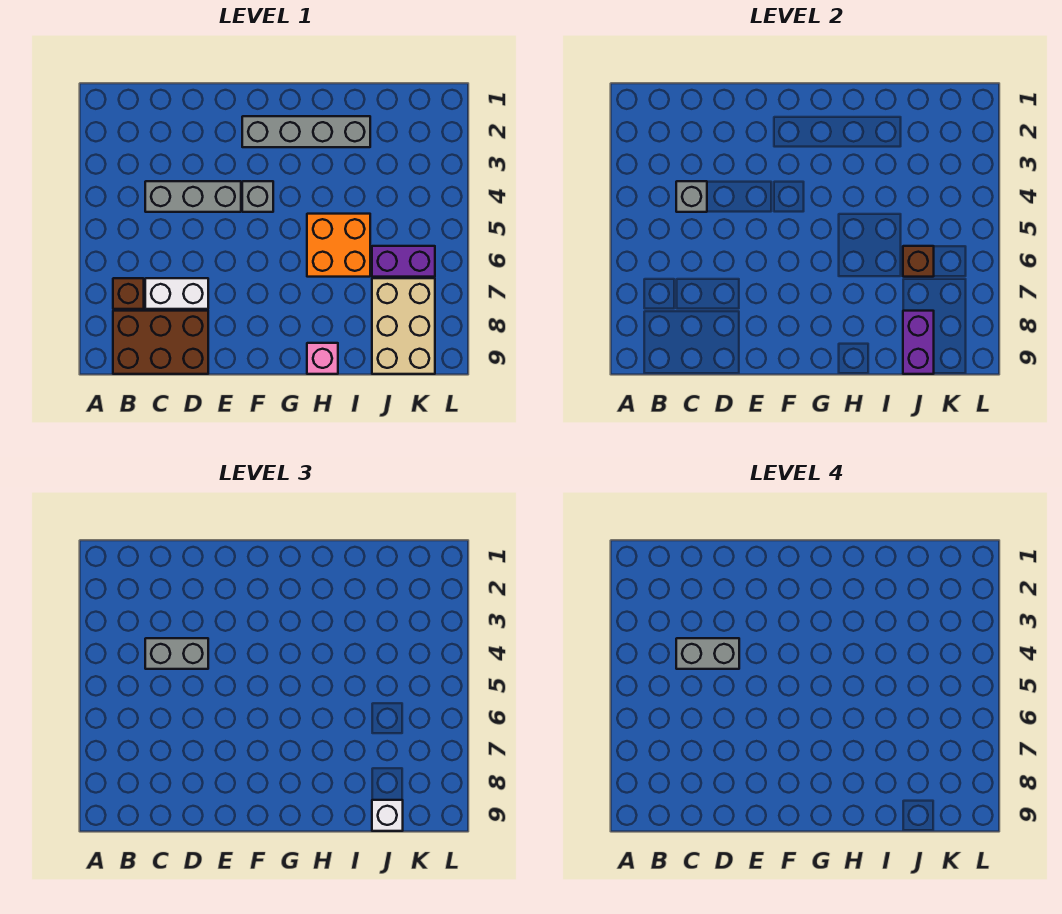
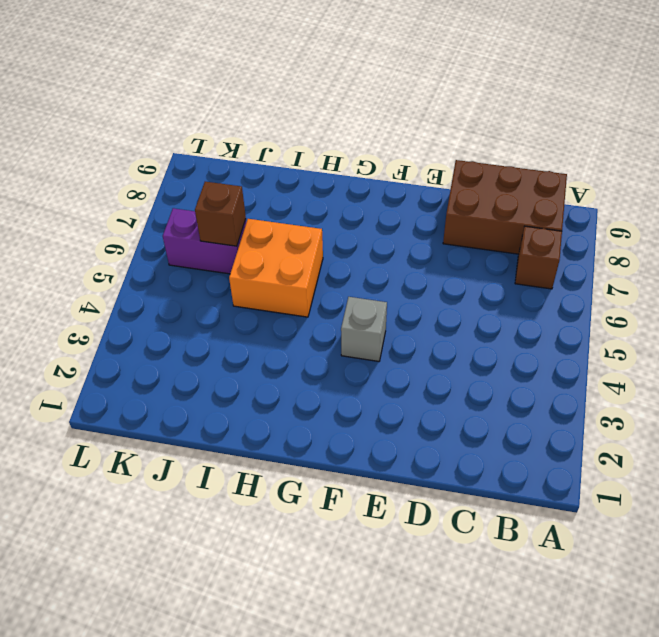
none -> grey brick C4:E4 level 1
none -> white brick C7:D7 level 1
none -> grey brick F2:I2 level 1

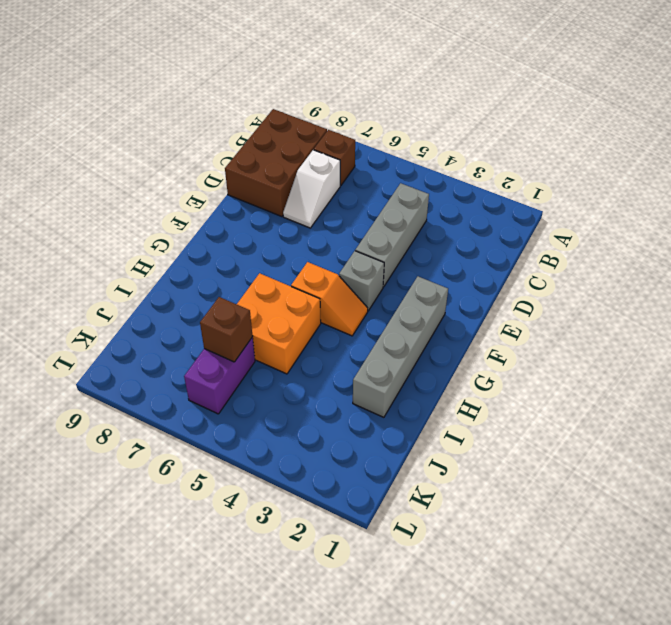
white slope C7:D7 level 1 top C -> white brick C7:D7 level 1
orange slope G4:G5 level 1 top 5 -> none
none -> pink brick H9 level 1
none -> tan brick J7:K9 level 1
none -> grey brick C4 level 2

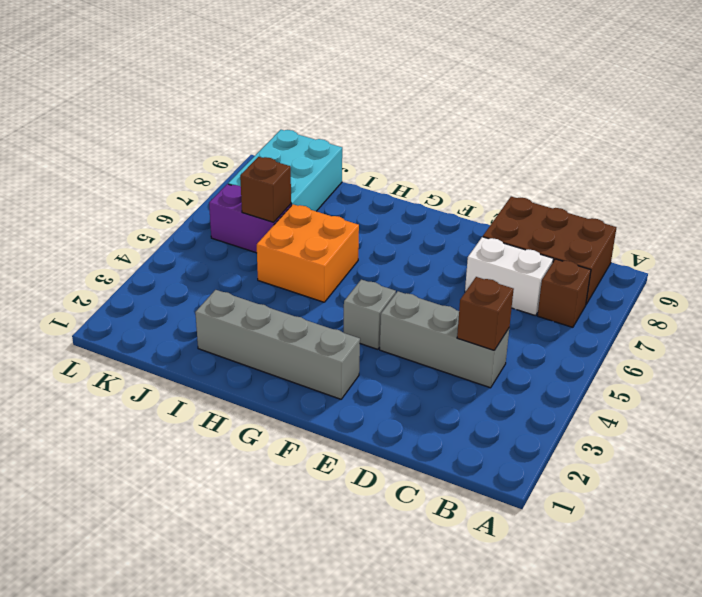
brown brick C4 level 2 -> grey brick C4 level 2
cyan brick J7:K9 level 1 -> tan brick J7:K9 level 1
none -> pink brick H9 level 1
none -> purple brick J8:J9 level 2
none -> grey brick C4:D4 level 3

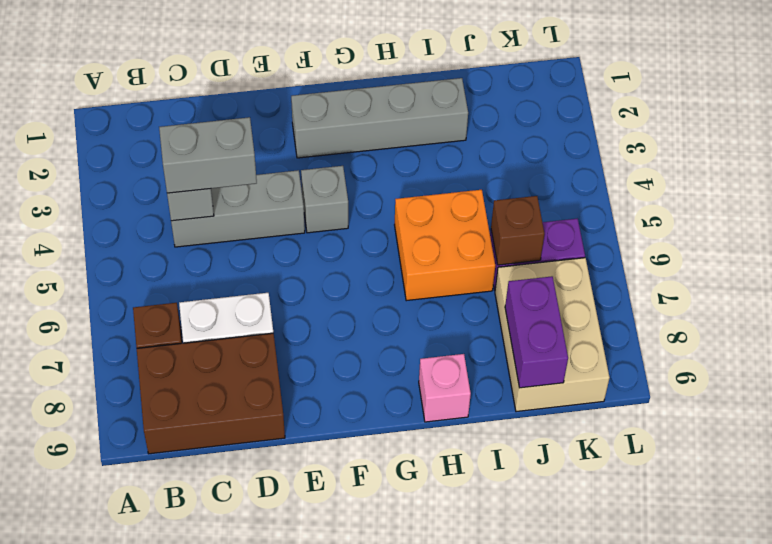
none -> white brick J9 level 3
none -> grey brick C4:D4 level 4

